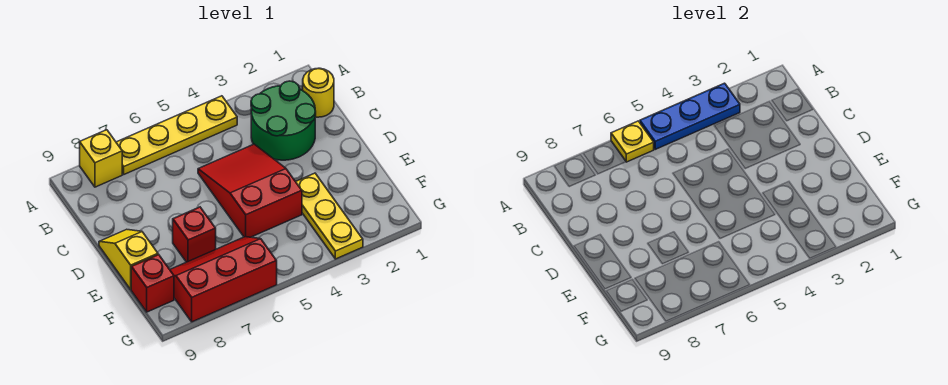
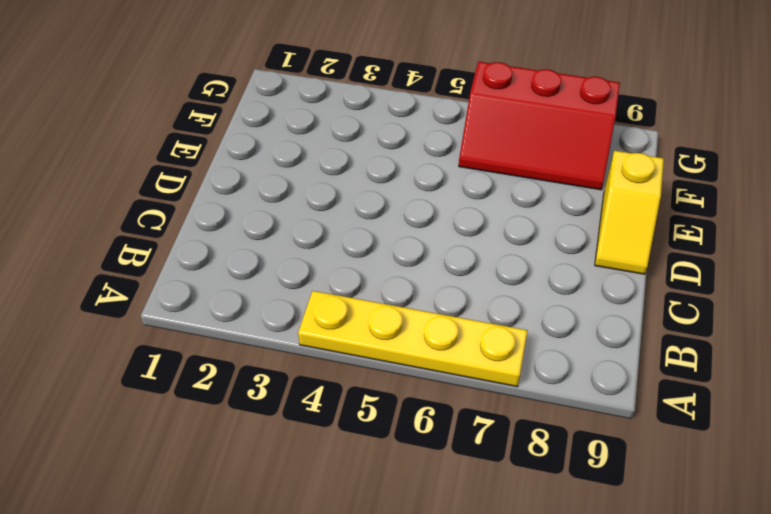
none -> yellow brick A8 level 1
none -> yellow round brick B1 level 1
none -> green round brick B2:C3 level 1

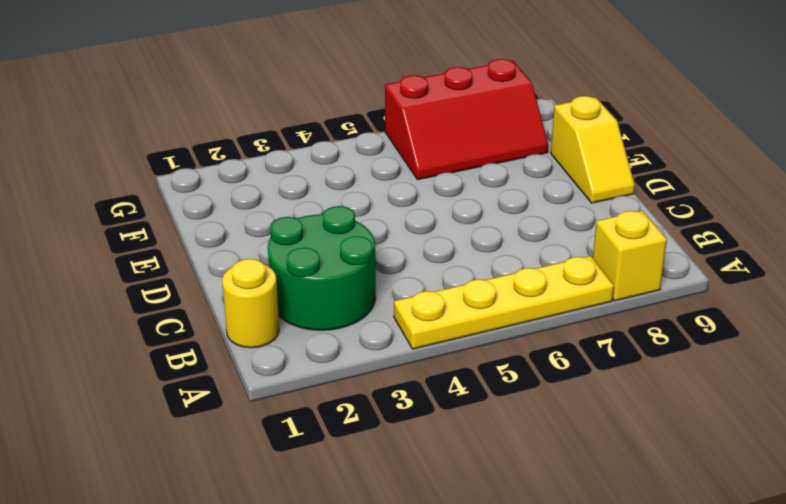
none -> red slope C4:E5 level 1 top E
none -> yellow plate E3:G3 level 1
none -> red brick E7 level 1

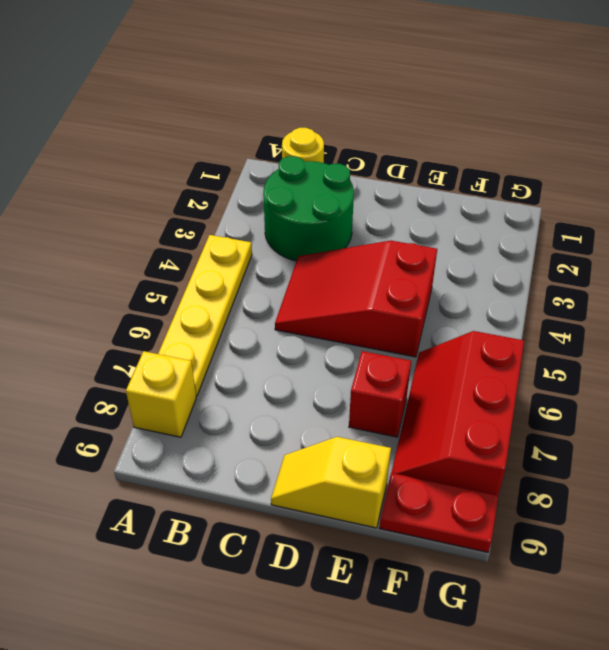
red plate F9:G9 level 1 -> red brick F9 level 1
none -> yellow plate E3:G3 level 1
none -> blue plate A3:A5 level 2
none -> yellow plate A6 level 2

